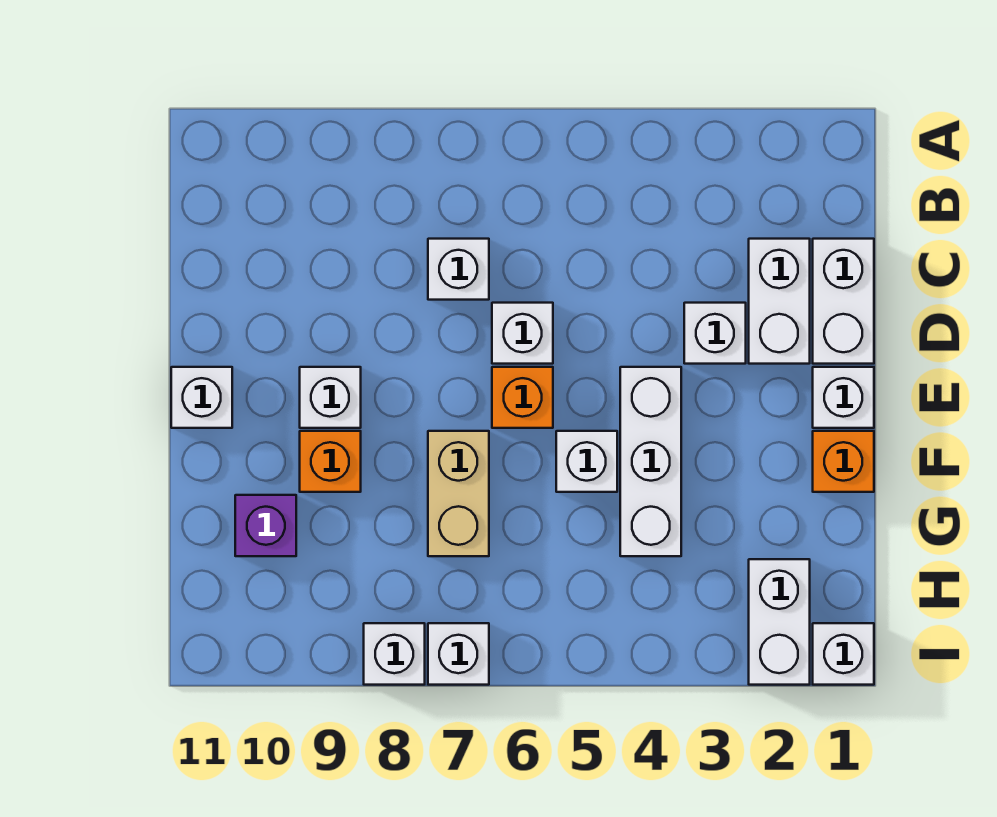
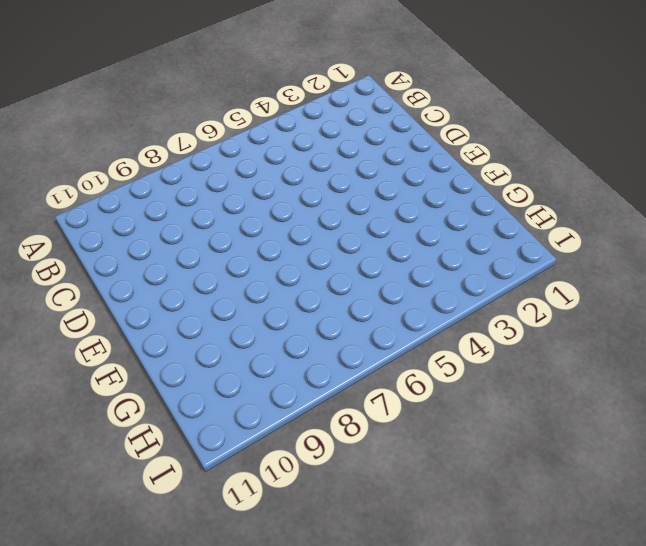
none -> white brick C1:D1 level 1
none -> white brick C2:D2 level 1
none -> white brick C7 level 1

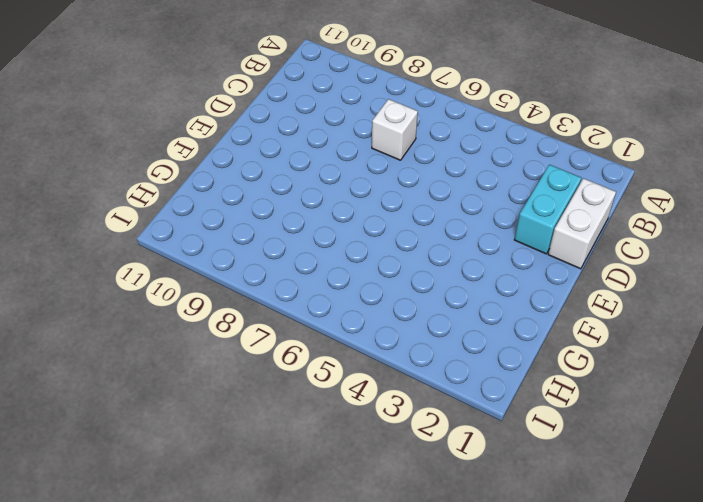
cyan brick C2:D2 level 1 -> white brick C2:D2 level 1
none -> white brick D3 level 1
none -> white brick D6 level 1
none -> white brick E1 level 1

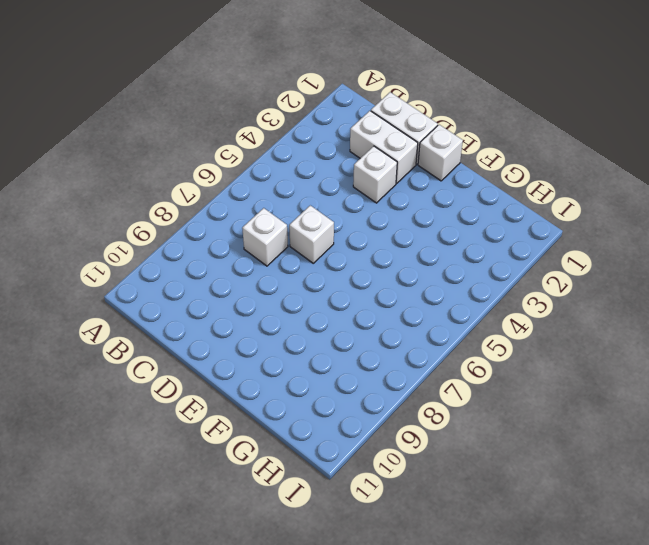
none -> white brick E4:G4 level 1
none -> orange brick E6 level 1
none -> white brick E9 level 1

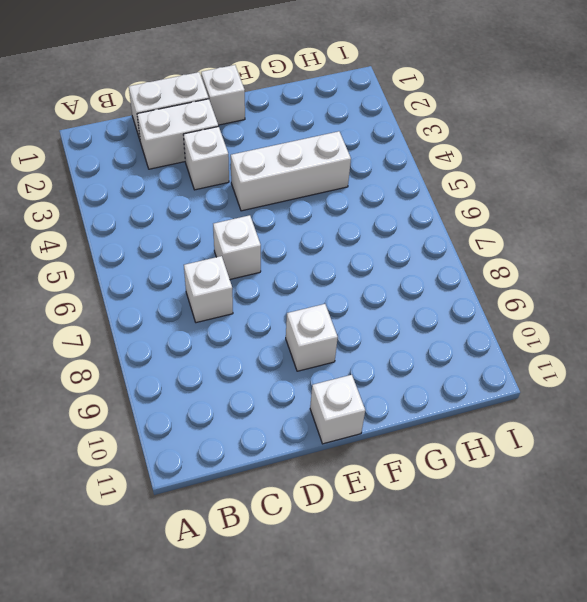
none -> orange brick E6 level 1
none -> orange brick F1 level 1
none -> white brick F5 level 1

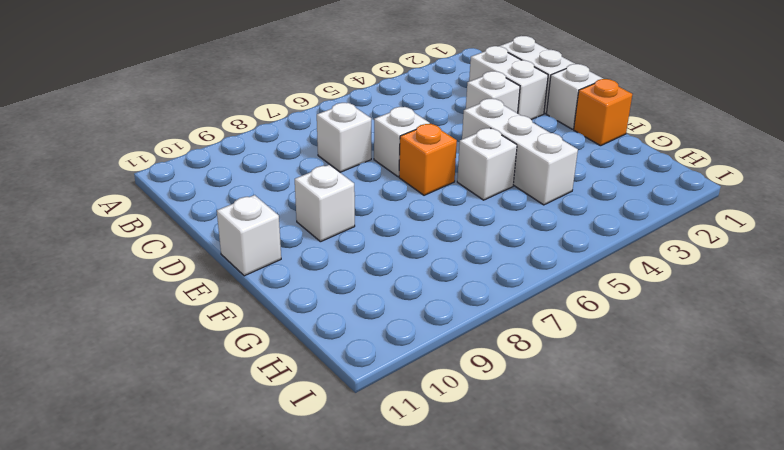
none -> tan brick F7:G7 level 1
none -> orange brick F9 level 1
none -> purple brick G10 level 1

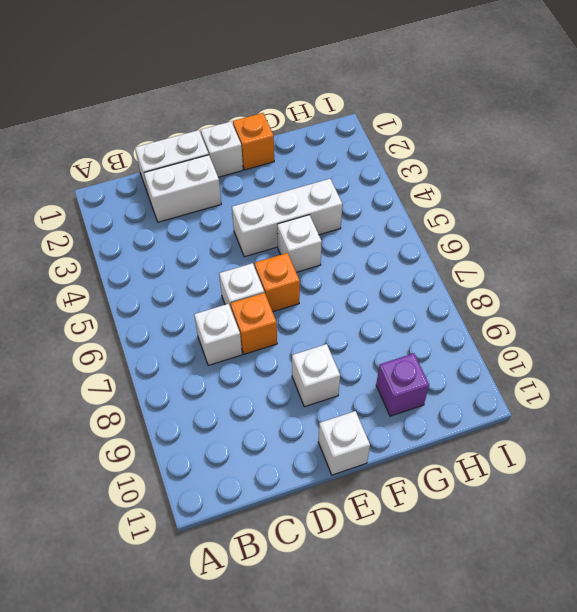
orange brick D7 level 1 -> orange brick F9 level 1
none -> white brick D3 level 1
none -> tan brick F7:G7 level 1
none -> white brick H2:I2 level 1

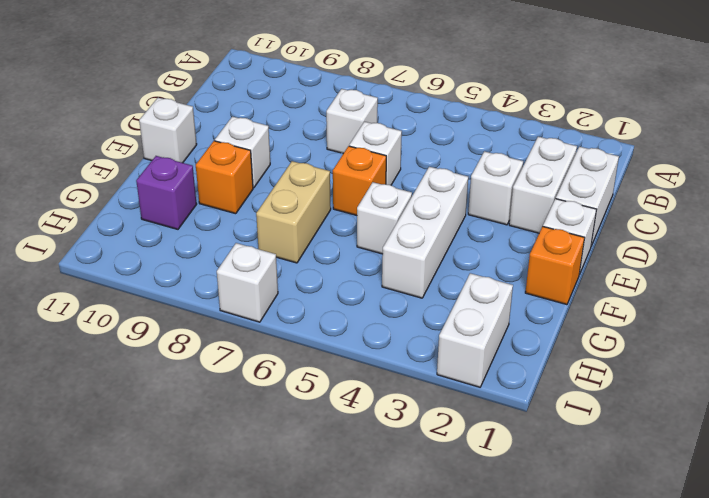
none -> white brick I1 level 1
none -> white brick I8 level 1

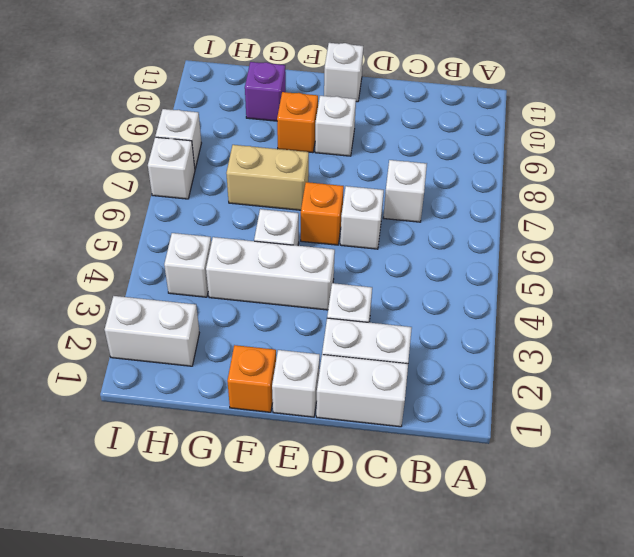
white brick H4 level 1 -> white brick I1 level 1

